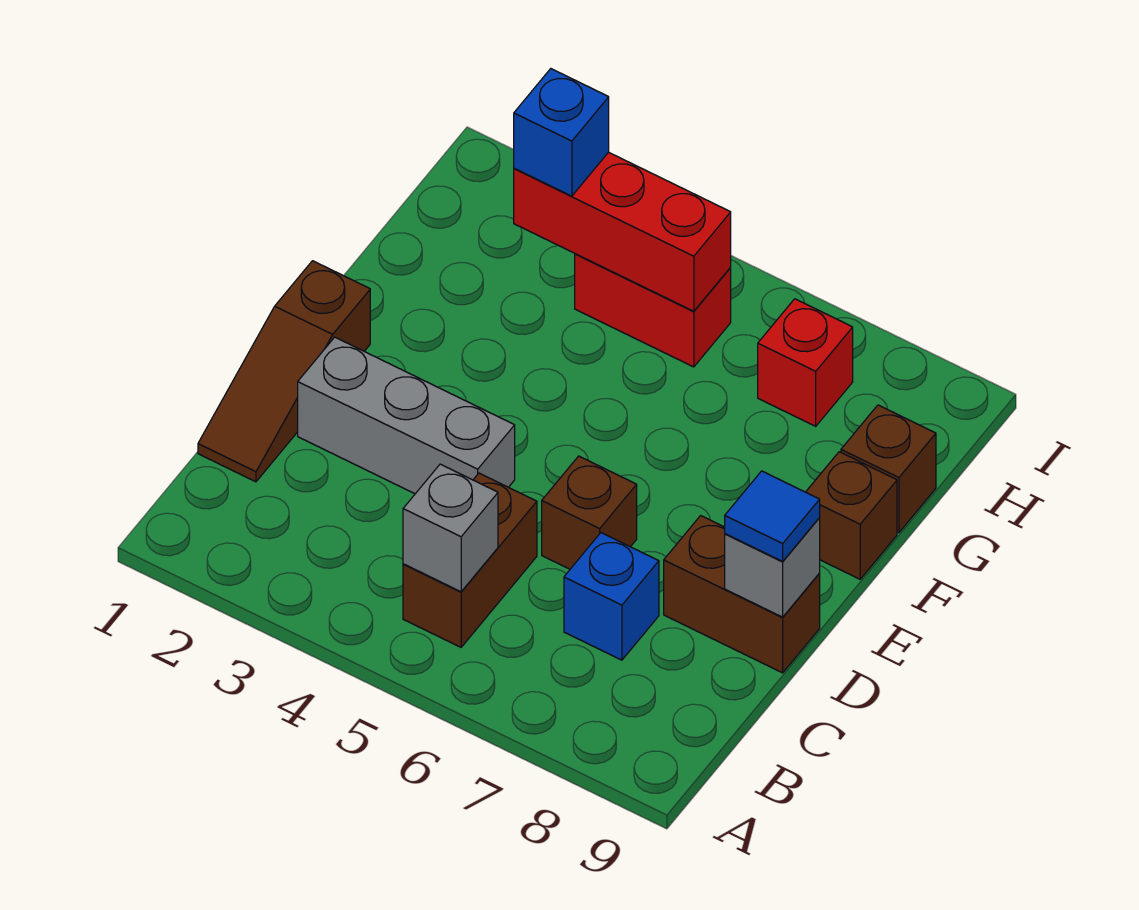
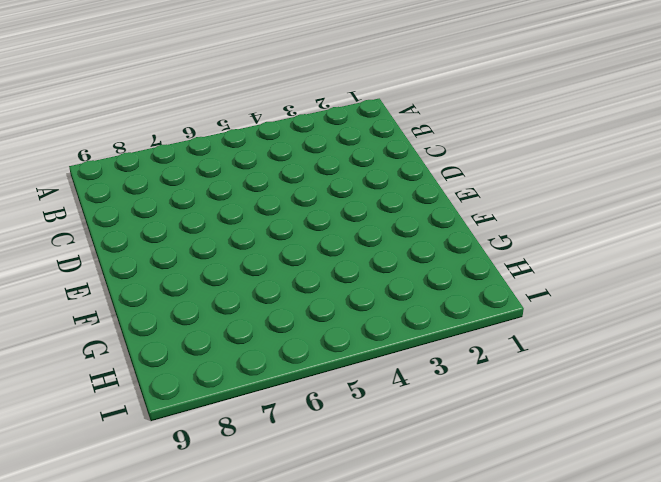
none -> brown brick B5:C5 level 1
none -> brown slope C1:E1 level 1 top E
none -> blue brick C7 level 1

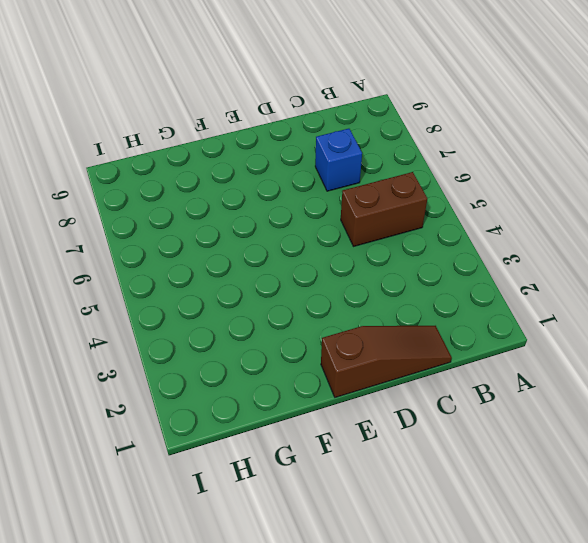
none -> grey brick D2:D4 level 1
none -> brown brick D6 level 1
none -> brown brick D8:D9 level 1

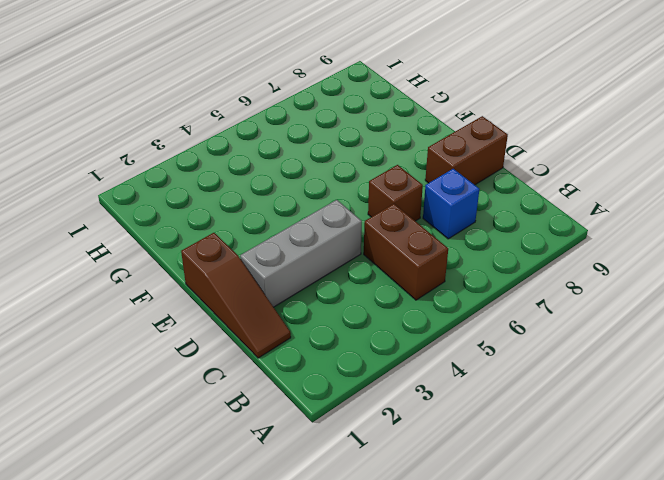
none -> brown brick F9 level 1
none -> brown brick G9 level 1
none -> red brick H4:H5 level 1

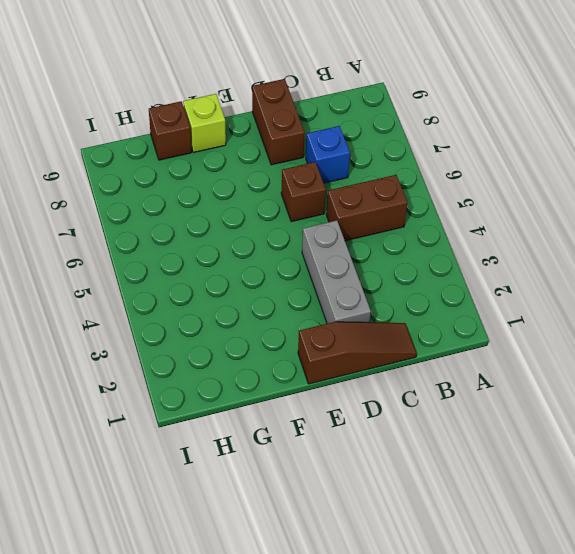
lime brick F9 level 1 -> brown brick F9 level 1
none -> red brick H4:H5 level 1
none -> red brick H7 level 1
none -> grey brick B5 level 2

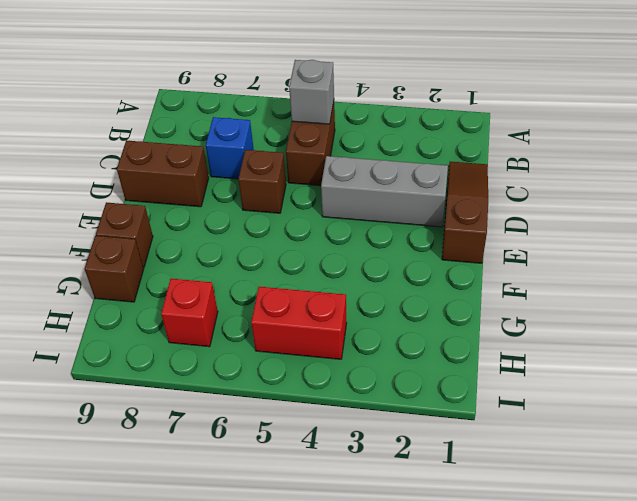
none -> grey brick D9 level 2
none -> red brick H3:H5 level 2
none -> blue tile D9 level 3

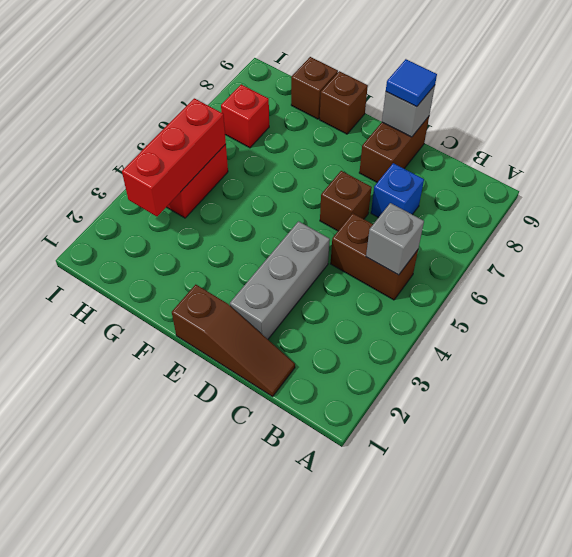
none -> blue brick H3 level 3

